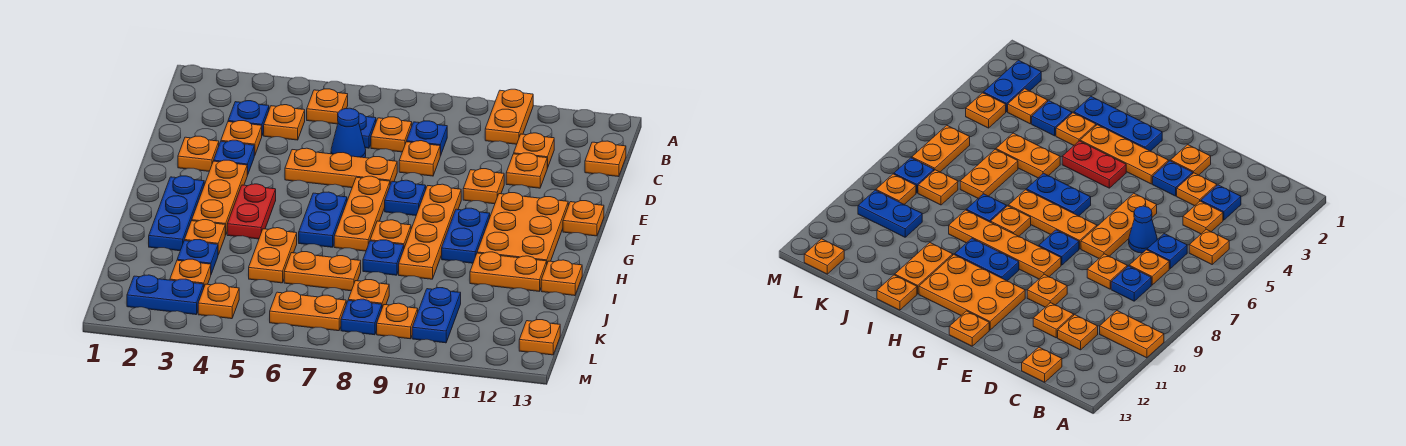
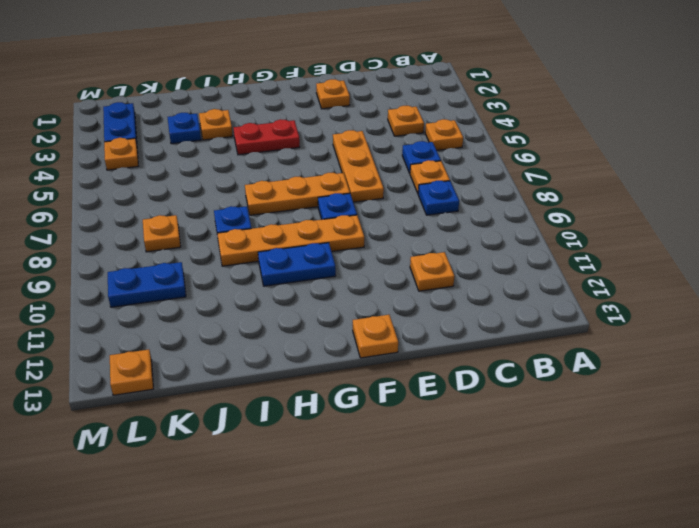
none -> orange plate A10:B10 level 1
none -> blue plate C3 level 1
none -> orange plate C11 level 1
none -> orange plate C13 level 1

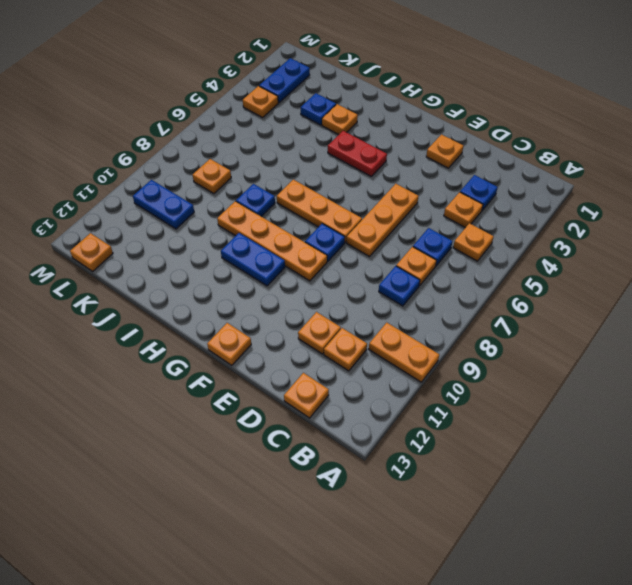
none -> orange plate D3 level 1
none -> blue cone D6 level 1
none -> orange plate D8 level 1
none -> blue plate E3 level 1

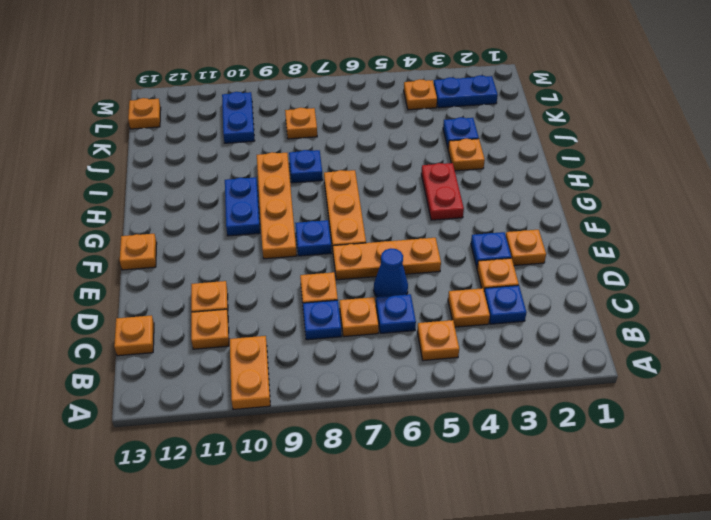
none -> orange plate E10 level 1
none -> orange plate F3:H3 level 1
none -> orange plate F11:H12 level 1
none -> blue plate G2:I2 level 1

